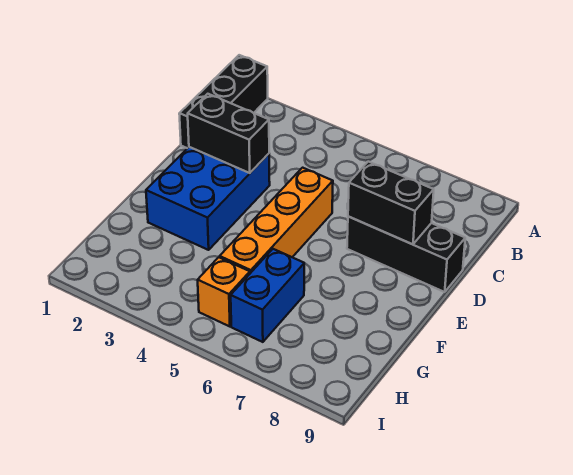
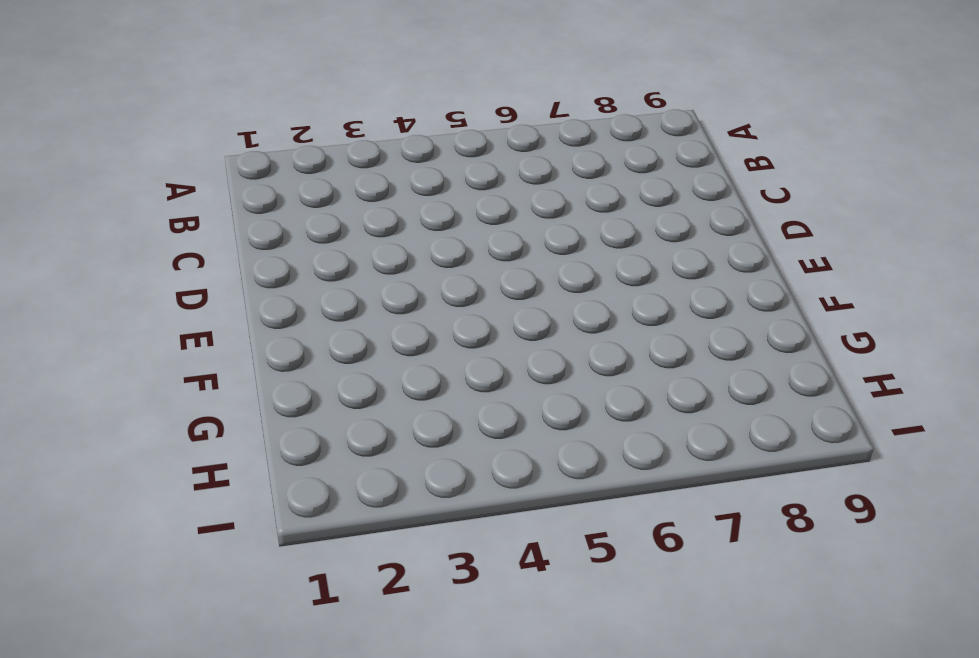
none -> black brick A1:C1 level 1
none -> blue brick D2:F3 level 1

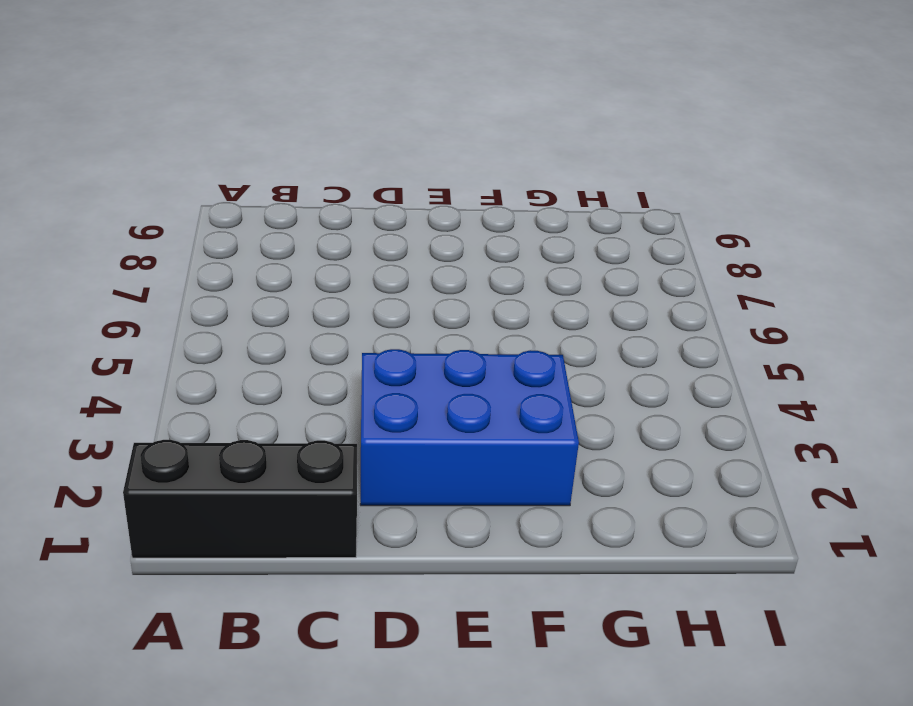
none -> orange brick D5:G5 level 1
none -> black brick D7:D9 level 1

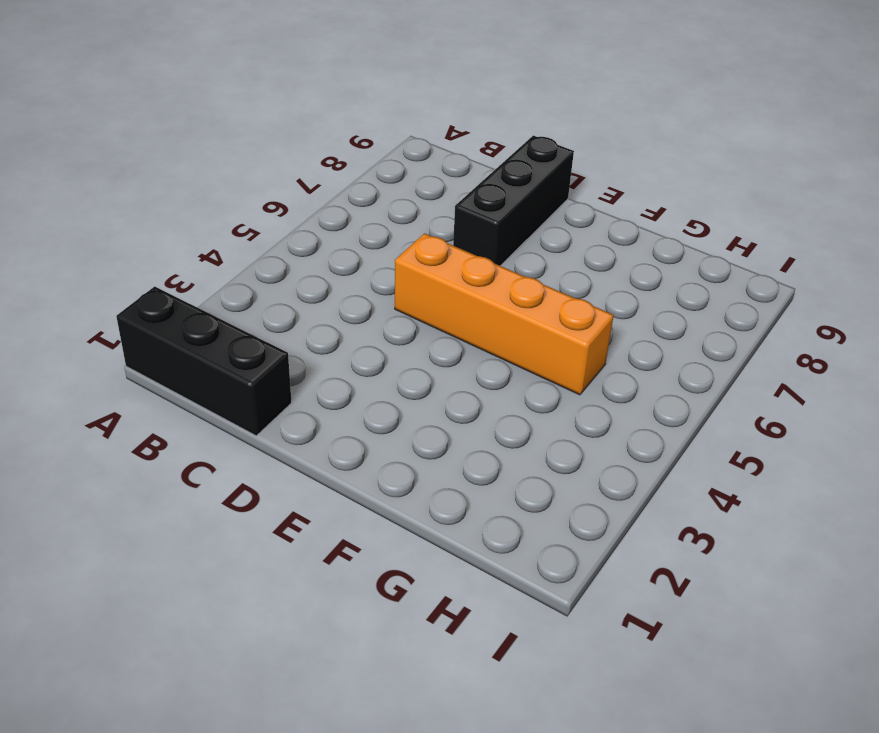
none -> blue brick D2:F3 level 1
none -> blue brick G6:H6 level 1

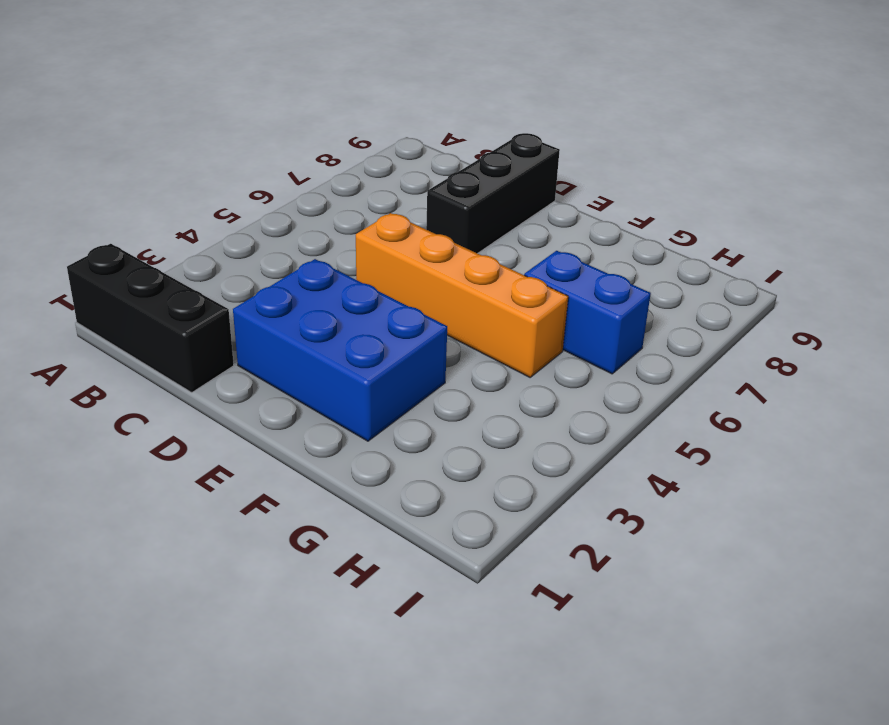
none -> orange brick H5 level 1
none -> black brick D2:D3 level 2

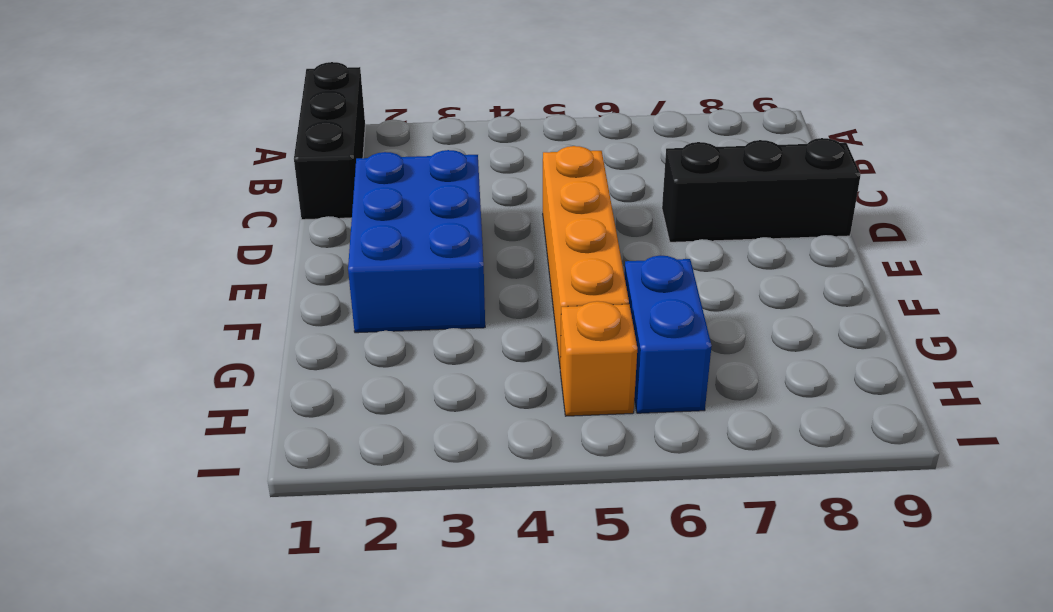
none -> black brick D2:D3 level 2
none -> black brick D7:D8 level 2

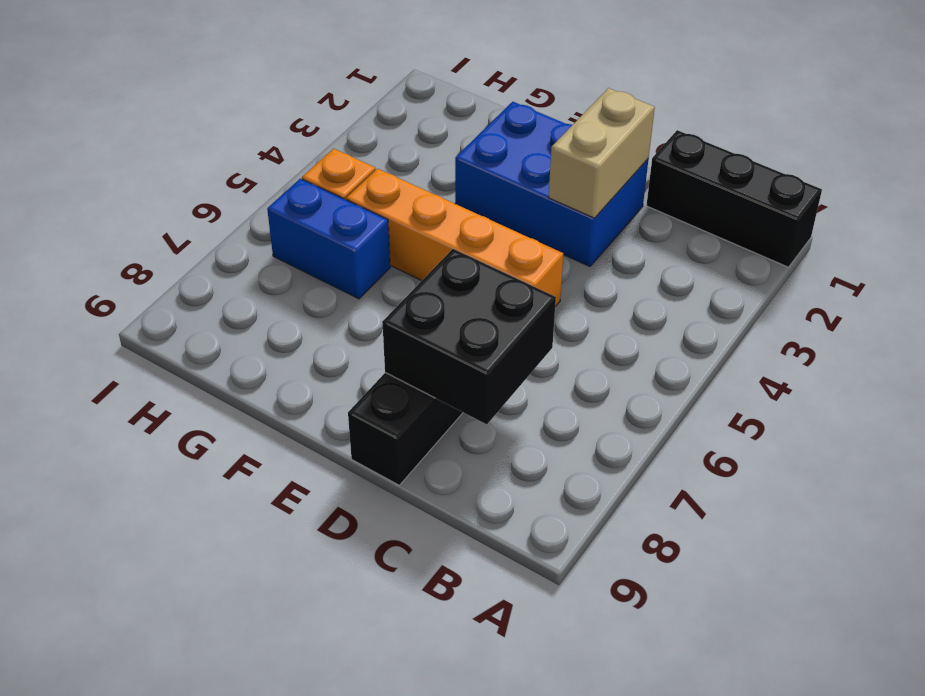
black brick C7:D8 level 2 -> black brick D7:D8 level 2
tan brick D2:D3 level 2 -> black brick D2:D3 level 2

